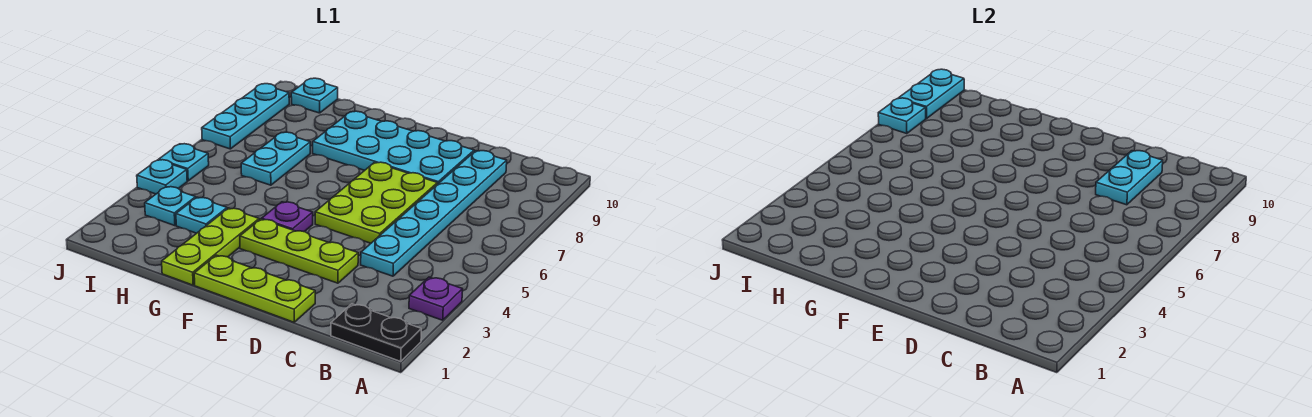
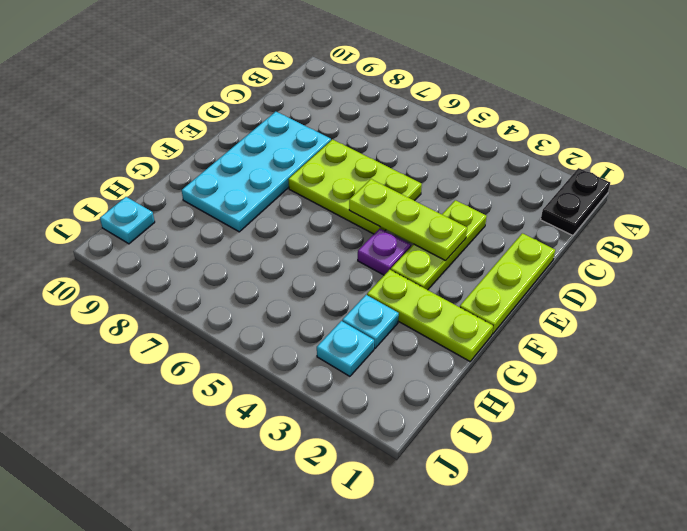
lime plate E3:E5 level 2 -> none
none -> purple plate A3 level 1
none -> cyan plate C4:C9 level 1
none -> cyan plate H6:H7 level 1

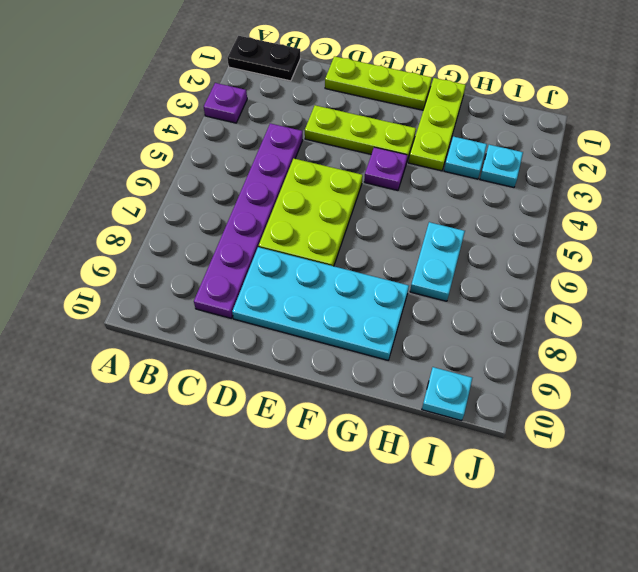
purple plate C4:C9 level 1 -> cyan plate C4:C9 level 1
none -> cyan plate J4 level 1
none -> cyan plate J5 level 1
none -> cyan plate J7:J9 level 1

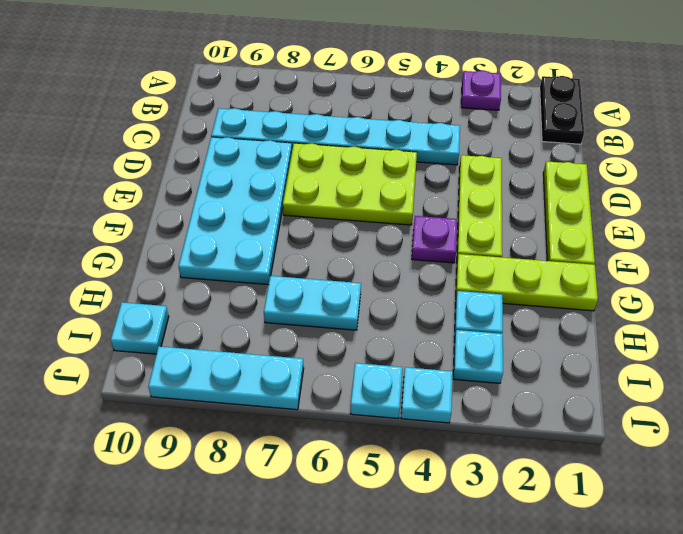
none -> cyan plate C8:C9 level 2
none -> cyan plate J8 level 2
none -> cyan plate J9:J10 level 2

